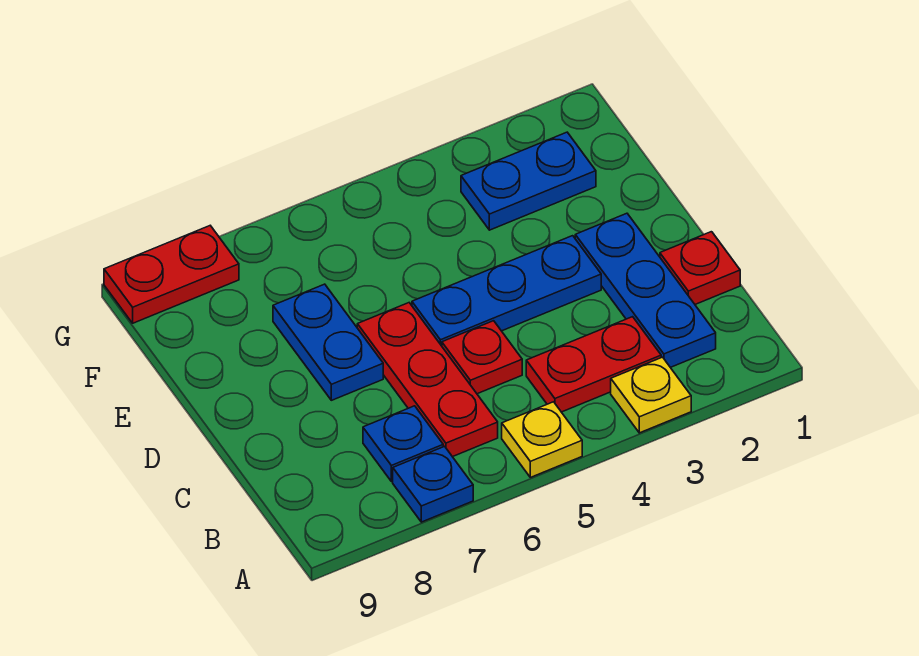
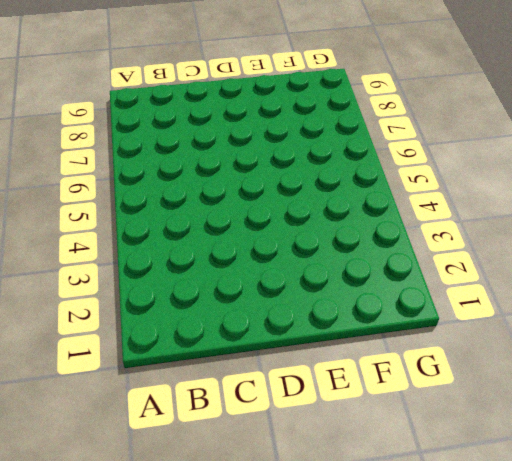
none -> yellow plate A3 level 1
none -> yellow plate A5 level 1
none -> blue plate A7 level 1

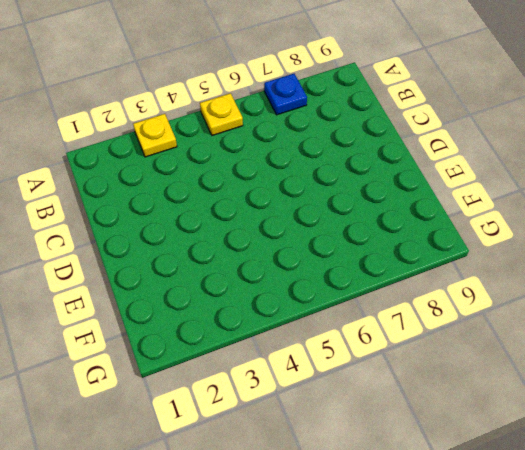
none -> blue plate B2:D2 level 1
none -> red plate B3:B4 level 1
none -> red plate B6:D6 level 1

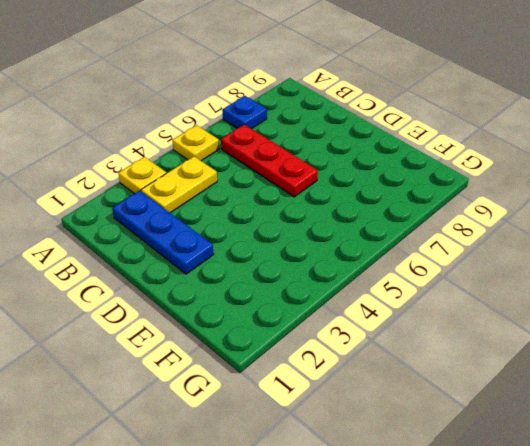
yellow plate B3:B4 level 1 -> red plate B3:B4 level 1
none -> blue plate B7 level 1
none -> red plate C1 level 1
none -> red plate C5 level 1

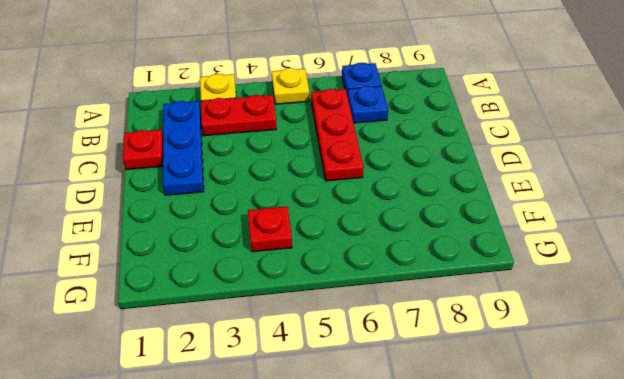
red plate F4 level 1 -> red plate C5 level 1
none -> blue plate D3:D5 level 1
none -> blue plate D7:E7 level 1
none -> blue plate F2:F3 level 1

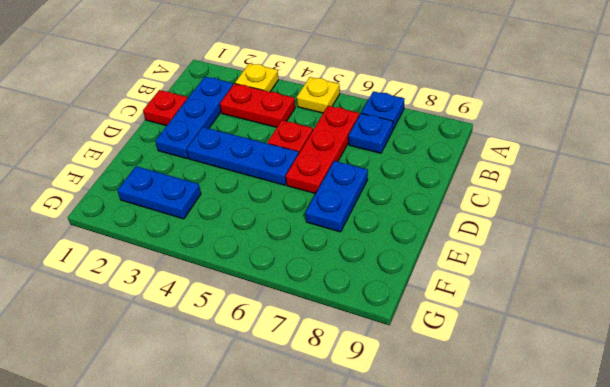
none -> red plate G8:G9 level 1

